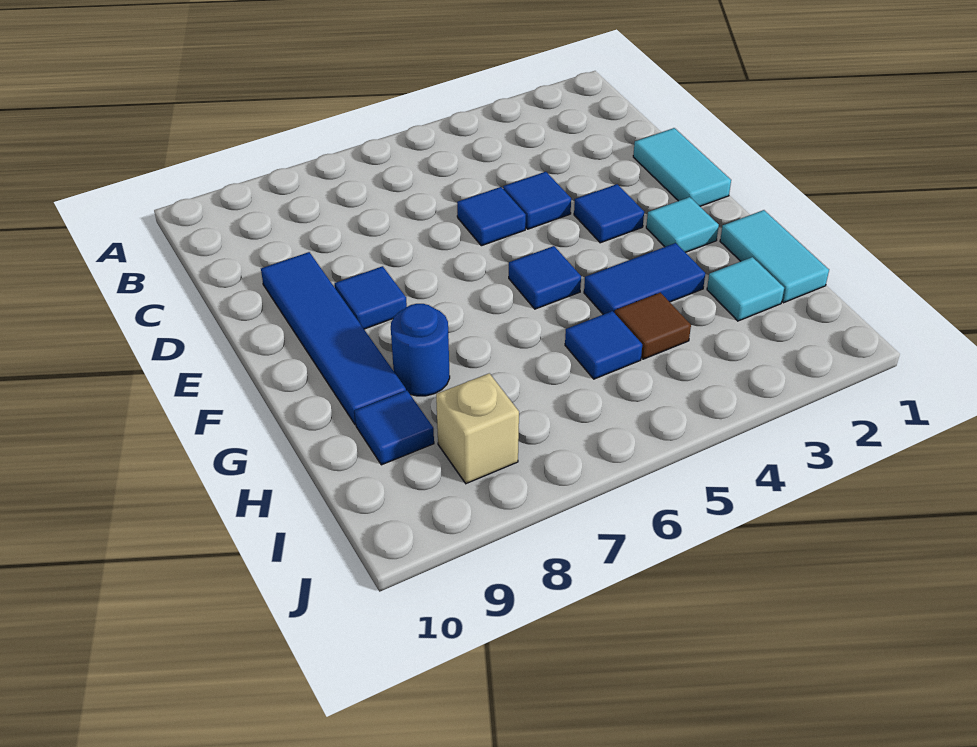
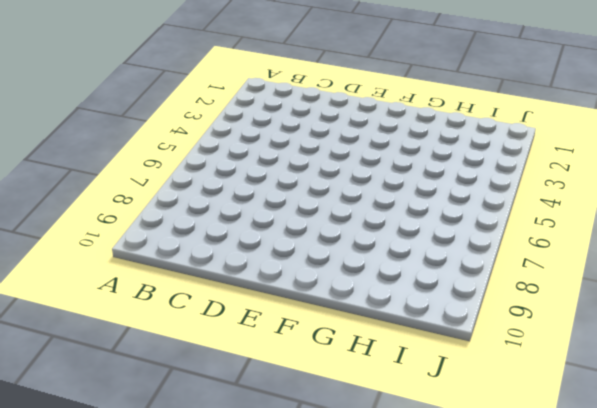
none -> cyan tile D1:E1 level 1
none -> blue tile D4 level 1
none -> blue tile D5 level 1

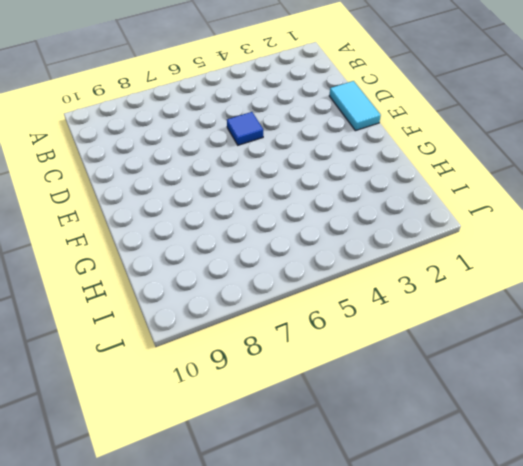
none -> blue tile D4 level 1
none -> blue tile D9:G9 level 1
none -> blue tile E3 level 1

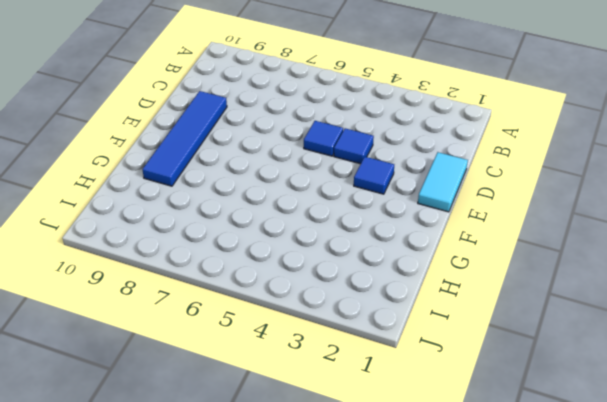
none -> blue tile E8 level 1
none -> cyan tile F2 level 1
none -> blue tile F5 level 1

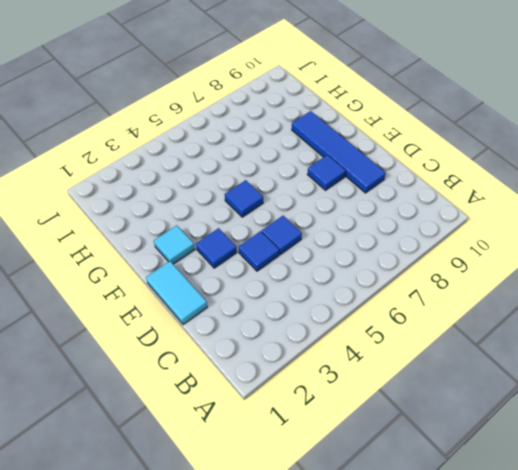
none -> cyan tile G1:H1 level 1
none -> blue tile G3:G4 level 1
none -> blue round brick G8 level 1

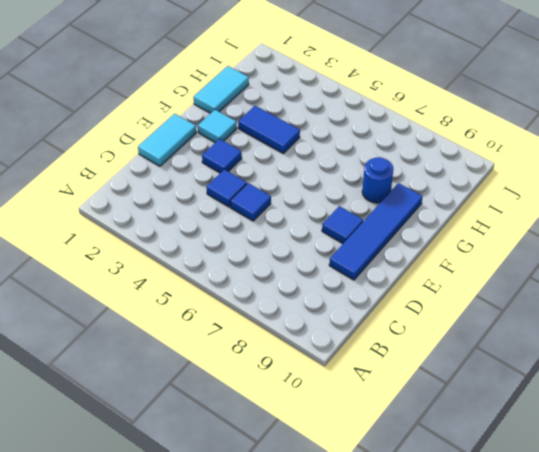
none -> blue tile F5 level 1
none -> cyan tile H2 level 1
none -> brown tile H4 level 1

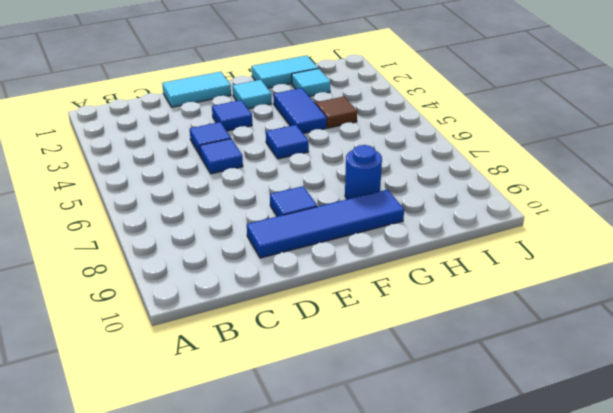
none -> blue tile H5 level 1
none -> blue tile H9 level 1
none -> tan brick I8 level 1

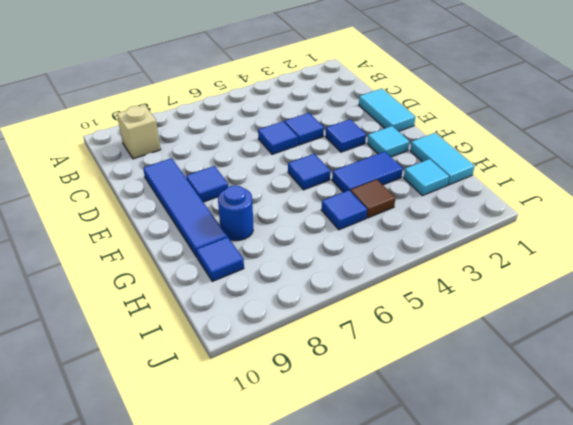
tan brick B9 level 1 -> tan brick I8 level 1

